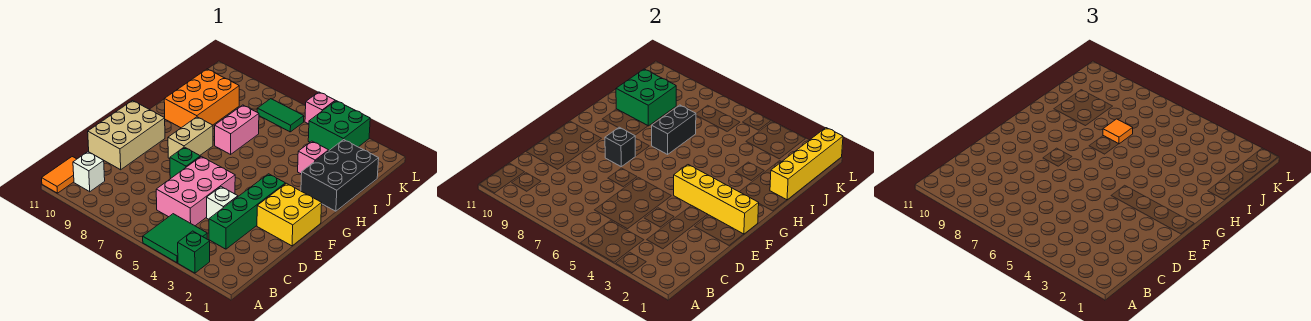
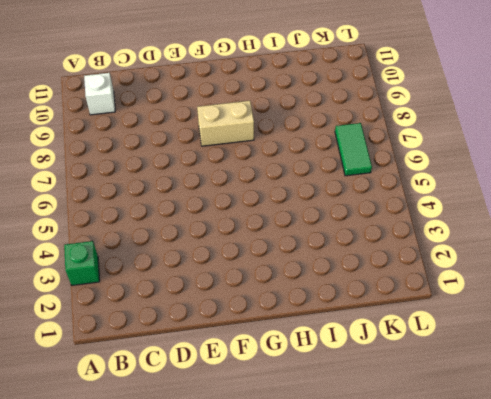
none -> green tile A4:B5 level 1
none -> orange tile A11:B11 level 1
none -> green brick C3:F3 level 1

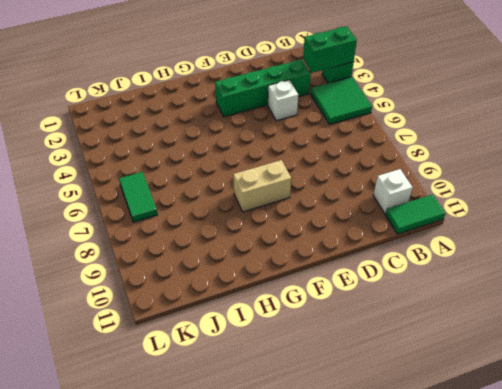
green brick A3:B3 level 2 -> none
green tile A11:B11 level 1 -> orange tile A11:B11 level 1
none -> pink brick C5:E6 level 1
none -> tan brick D10:F11 level 1
none -> yellow brick E1:F2 level 1

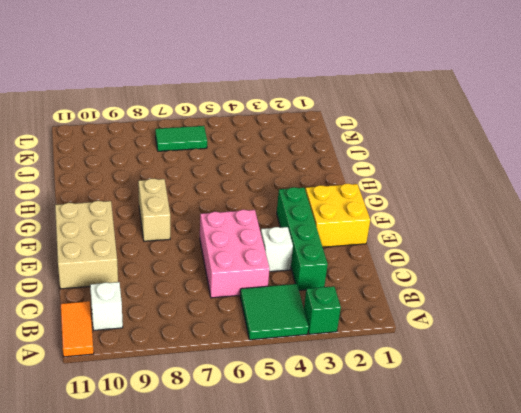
none -> green brick E7 level 1
none -> black brick H1:J2 level 1
none -> pink brick H7:I7 level 1

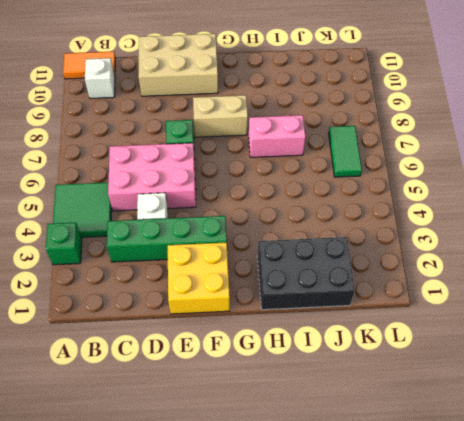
none -> orange brick H9:J10 level 1
none -> pink brick I3 level 1
none -> green brick K3:L4 level 1

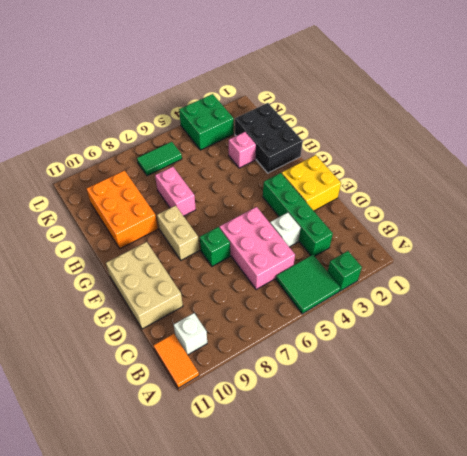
none -> pink brick L5 level 1
none -> yellow brick F1:F4 level 2
none -> black brick F8 level 2

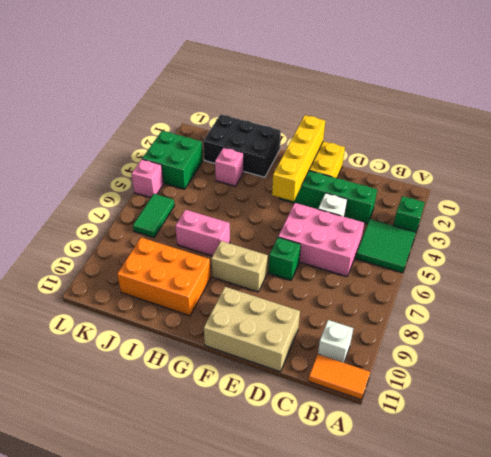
none -> black brick F8 level 2
none -> black brick H7:I7 level 2
none -> yellow brick I1:L1 level 2

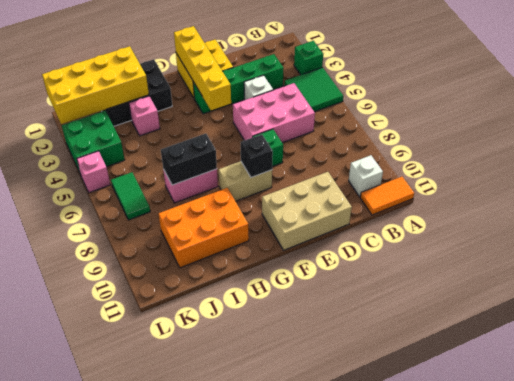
yellow brick I1:L2 level 2 -> yellow brick I1:L1 level 2
none -> green brick I9:J10 level 2
none -> orange tile I7 level 3

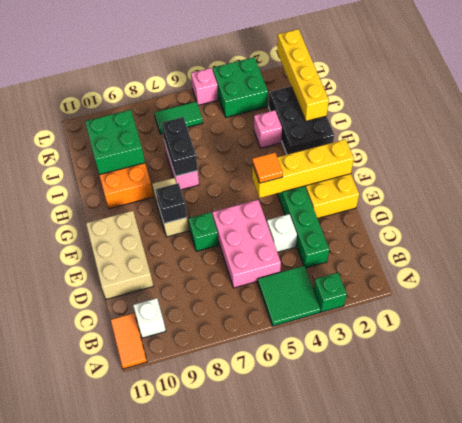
orange tile F4 level 3 -> orange tile I7 level 3

